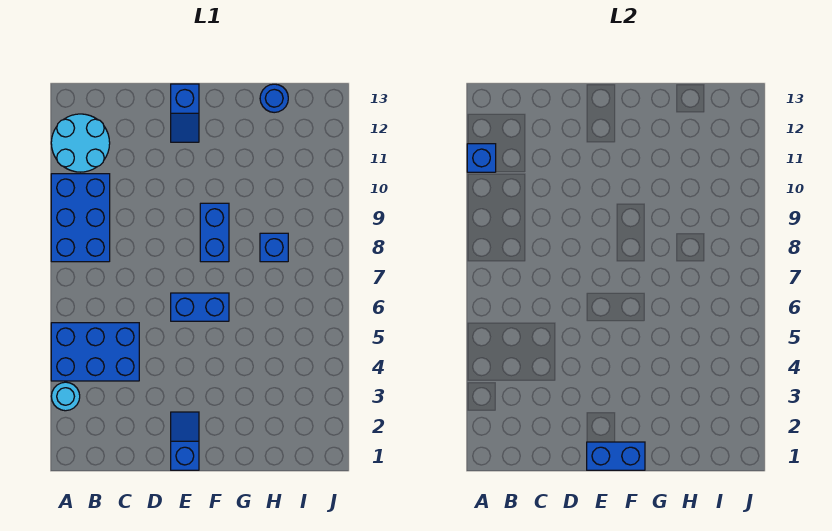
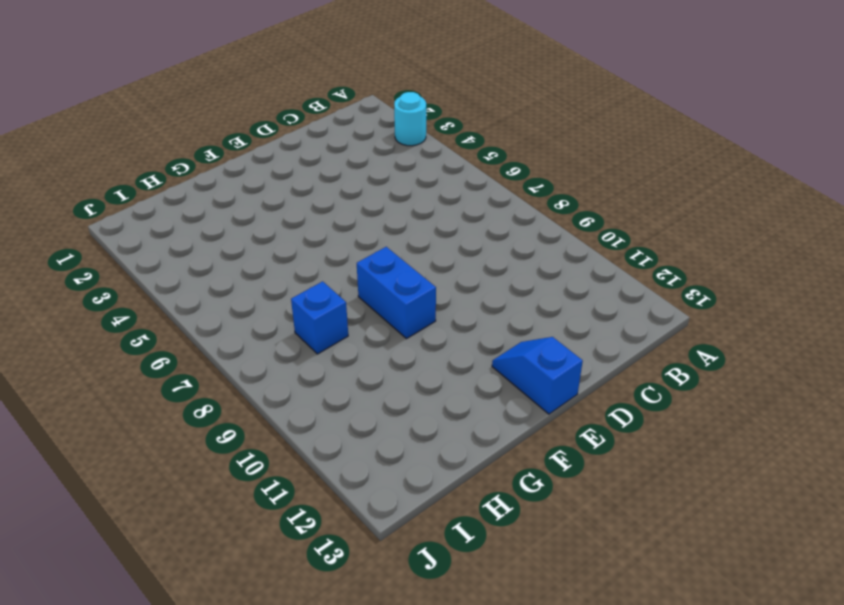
none -> blue brick A4:C5 level 1
none -> blue brick A8:B10 level 1
none -> cyan round brick A11:B12 level 1

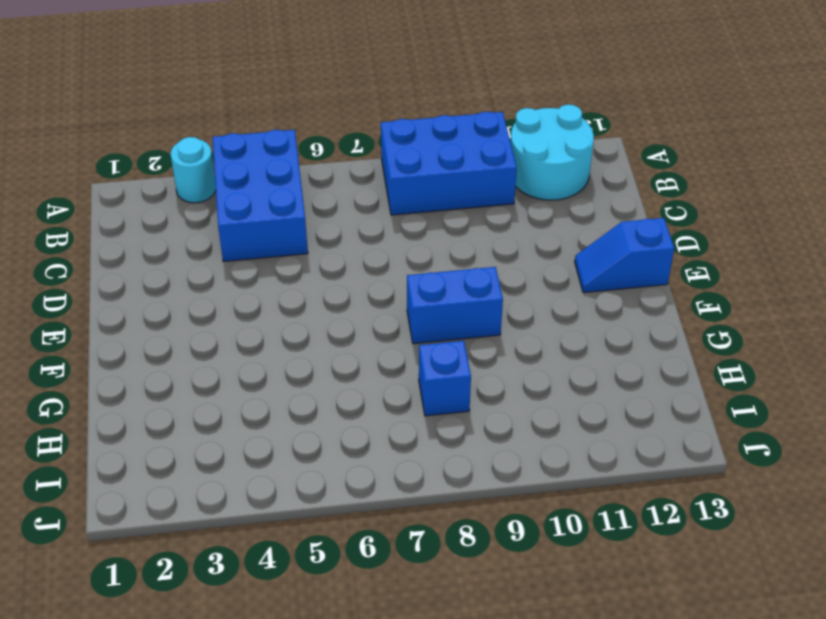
none -> blue slope E1:E2 level 1 top 1
none -> blue brick E6:F6 level 1
none -> blue round brick H13 level 1

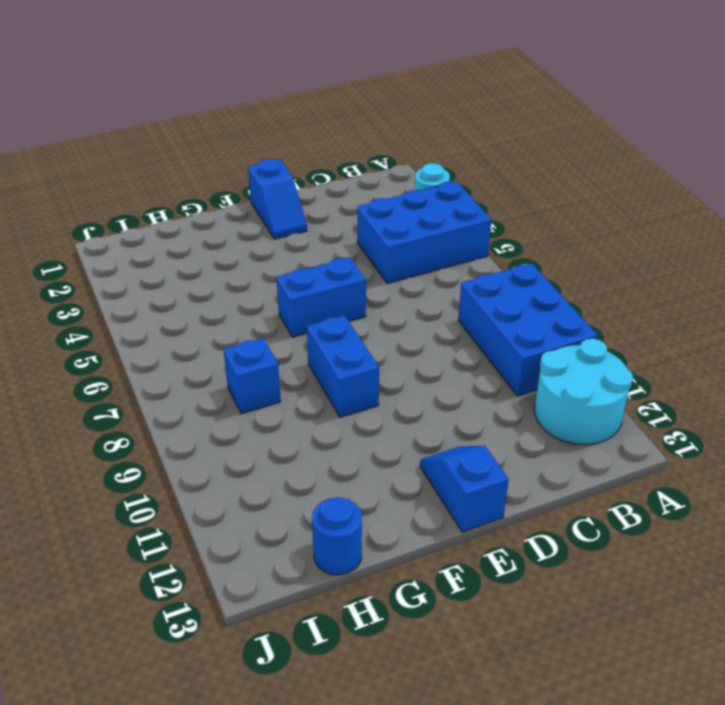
none -> blue brick A11 level 2
none -> blue brick E1:F1 level 2

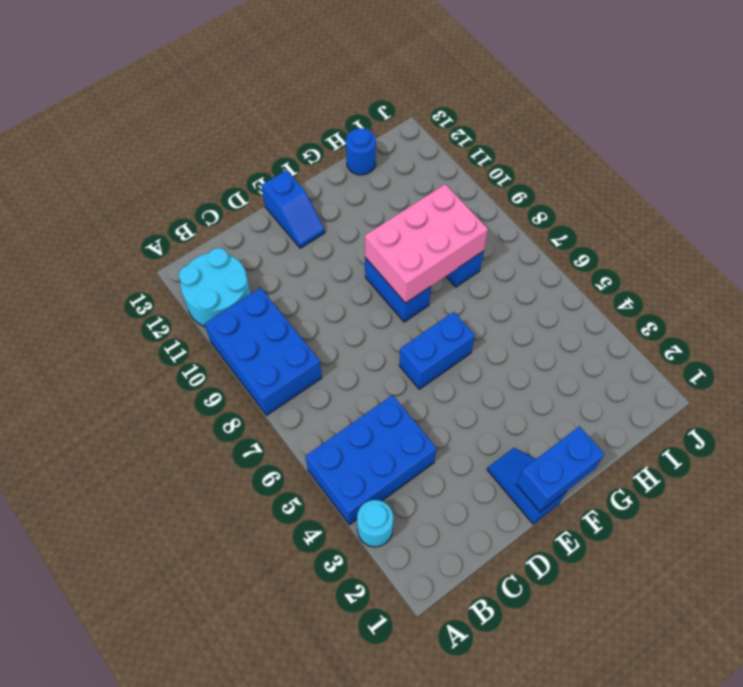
pink brick F8:H9 level 2 -> none
none -> blue brick A11 level 2

